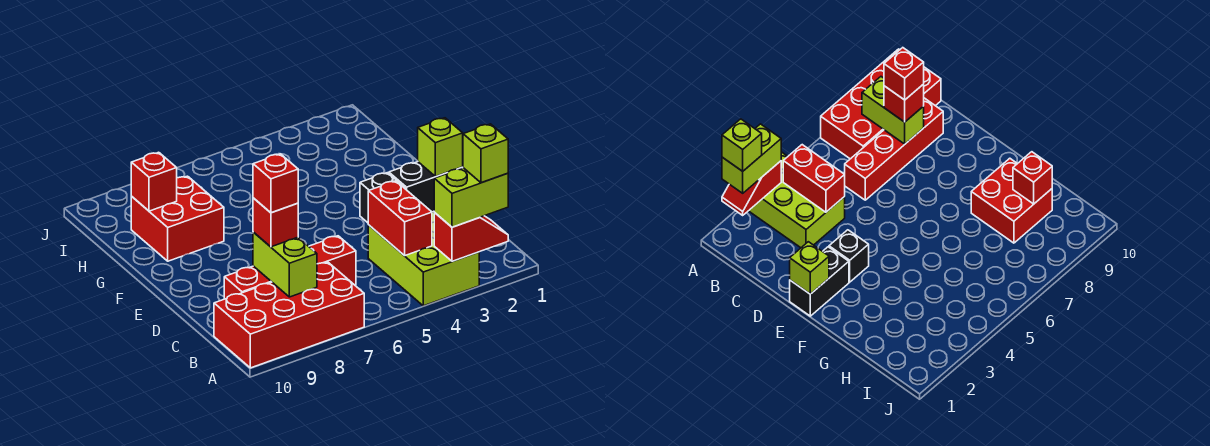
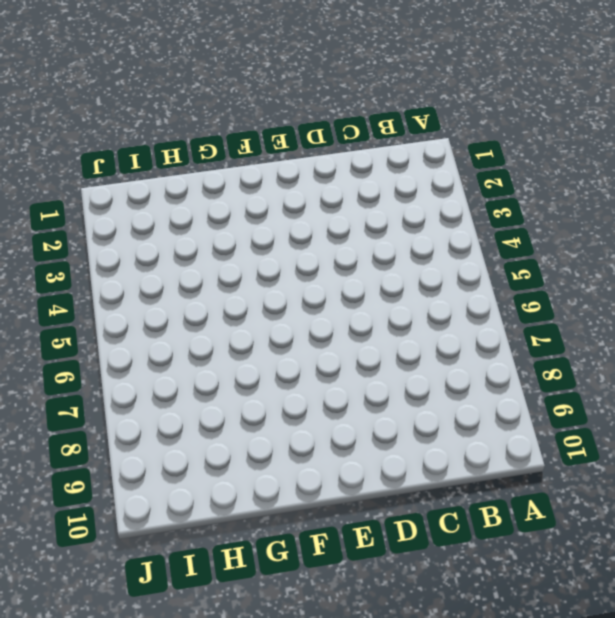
none -> lime brick A3:C4 level 1
none -> red brick A7:B10 level 1
none -> red brick C6:C9 level 1

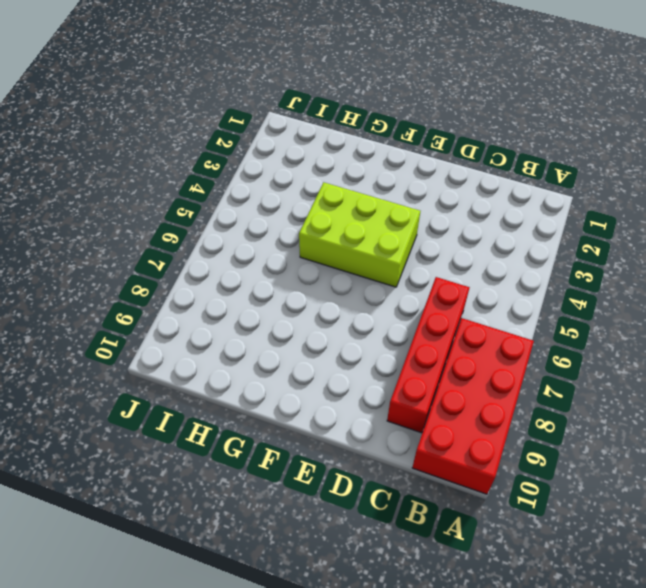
lime brick E4:G5 level 1 -> lime brick A3:C4 level 1
none -> black brick E1:E2 level 1
none -> black brick E3 level 1
none -> red brick G8:H9 level 1

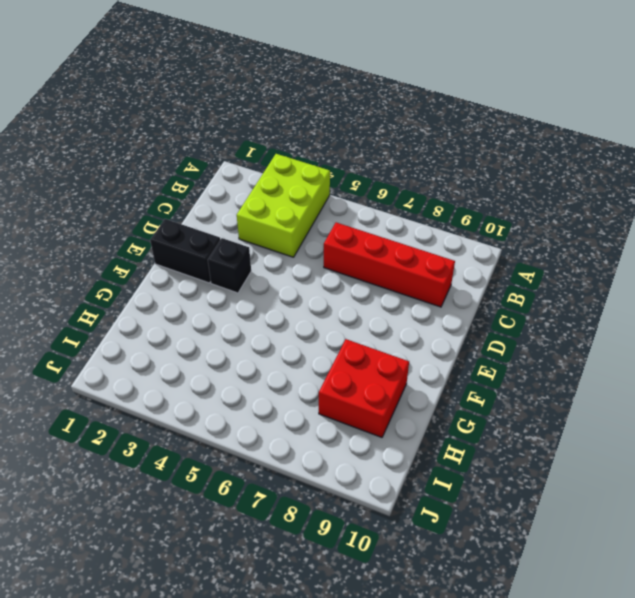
none -> red brick A7:B10 level 1
none -> red slope A2:A3 level 2 top 3
none -> red brick B4:C4 level 2

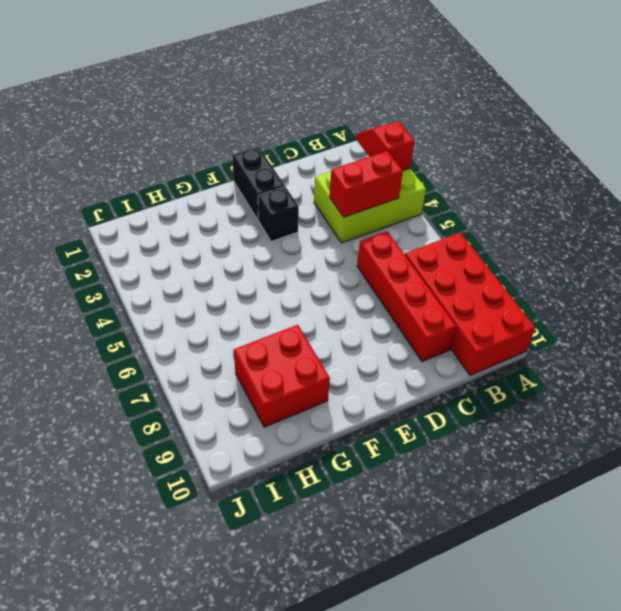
none -> lime brick B8:C8 level 2
none -> lime brick E1 level 2
none -> red brick H9 level 2

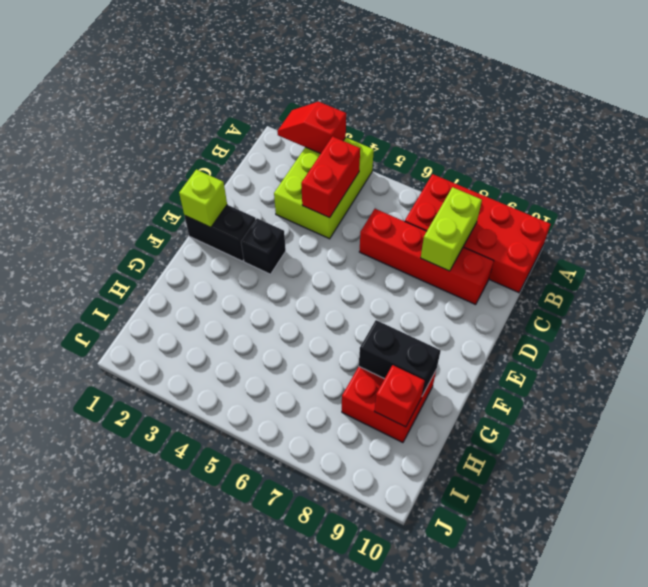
black brick G8:G9 level 2 -> none
none -> lime brick A2:A3 level 3
none -> red brick C8 level 3
none -> lime brick A2 level 4

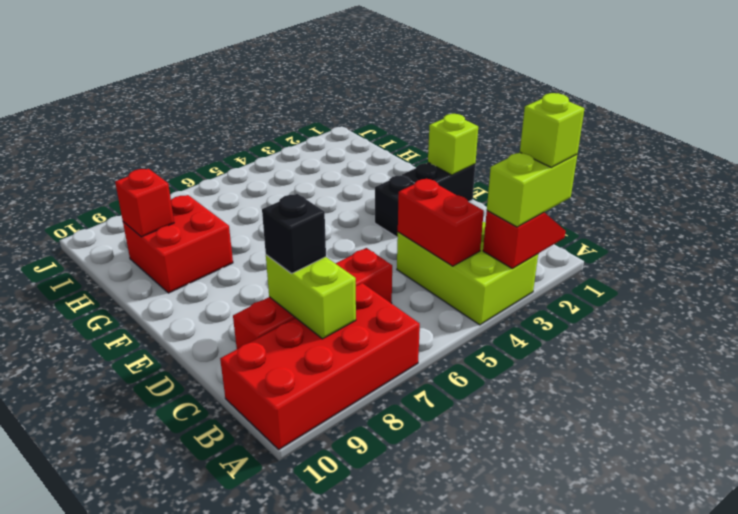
black brick C8 level 3 -> red brick C8 level 3
none -> red brick C8 level 4

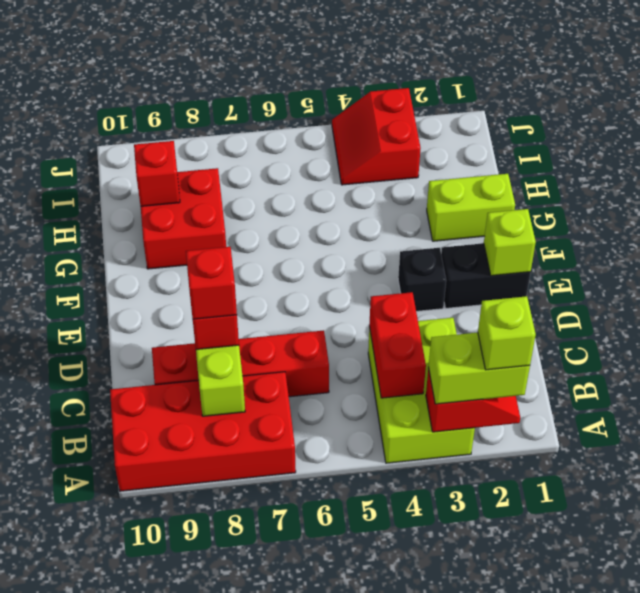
lime brick G1:G2 level 1 -> none
red slope I3:J4 level 1 top 3 -> none

